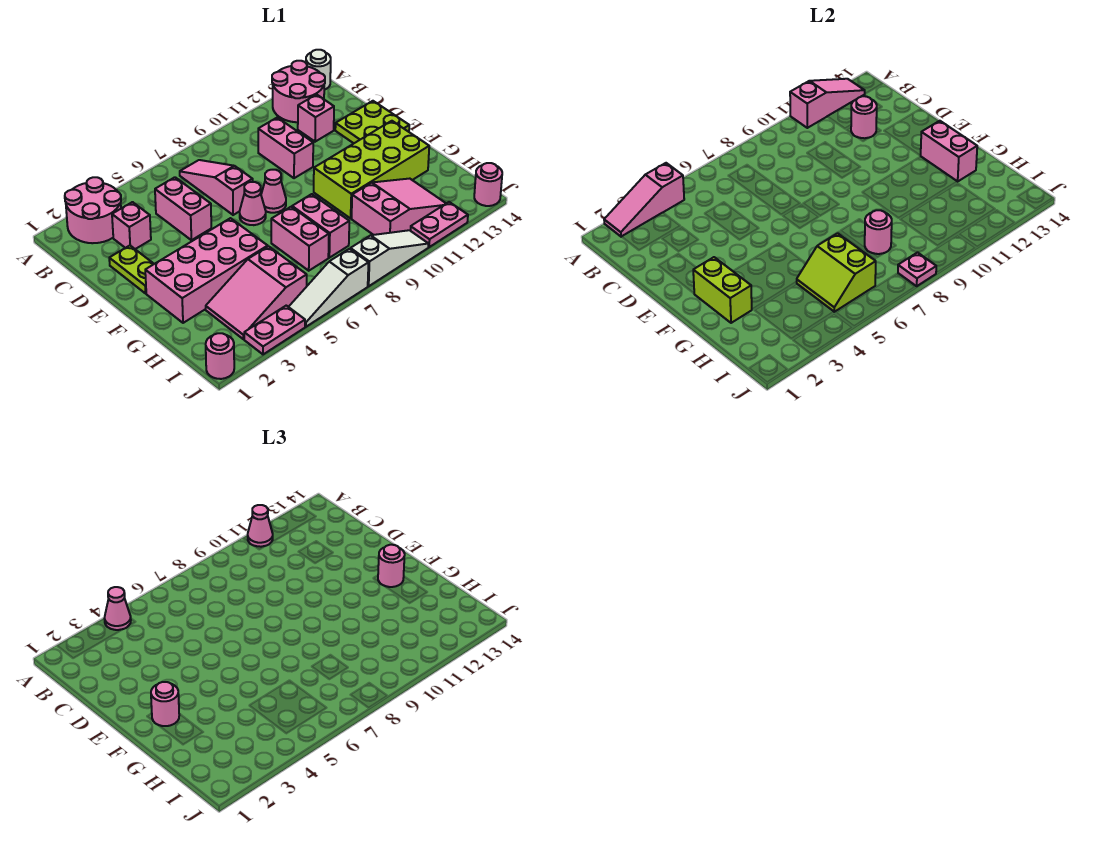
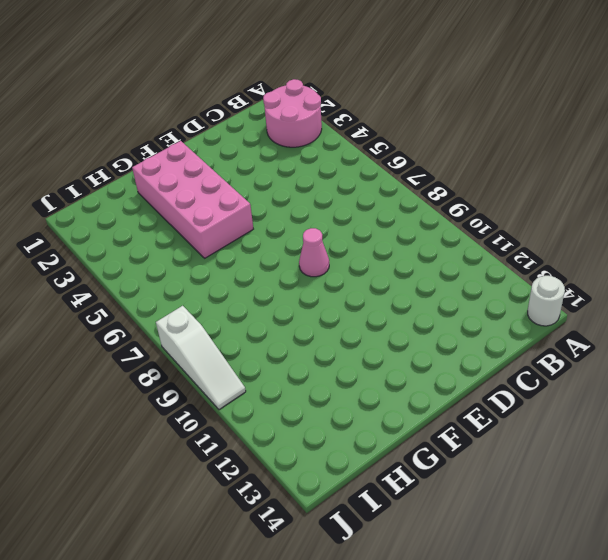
none -> pink round brick A12:B13 level 1
none -> pink slope B7:D7 level 1 top D
none -> pink brick C3 level 1
none -> pink brick C5:D5 level 1

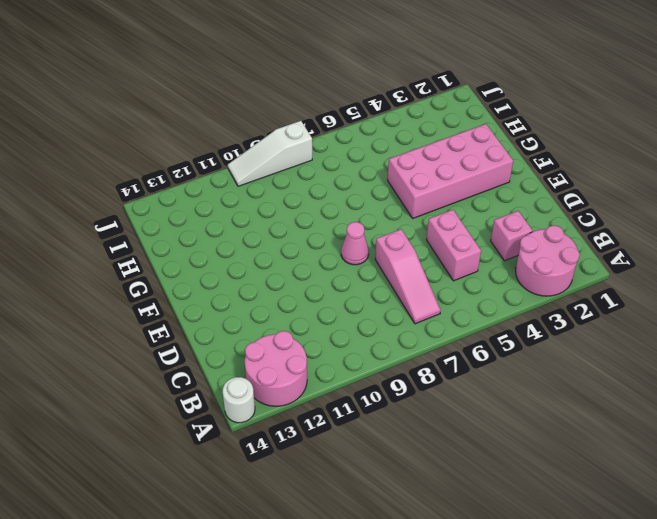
none -> pink brick C10:D10 level 1
none -> pink brick C12 level 1
none -> lime plate D2:E2 level 1
none -> lime plate D13:E14 level 1

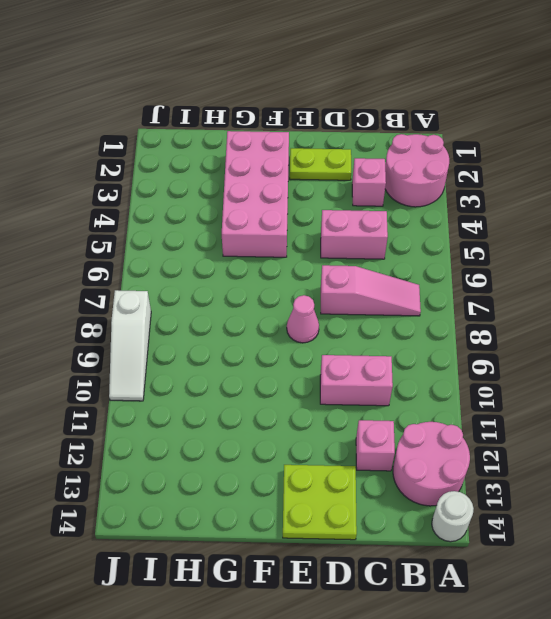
none -> pink cone E7 level 1
none -> lime brick F10:G13 level 1
none -> pink brick G7:H7 level 1
none -> pink brick G8:H8 level 1

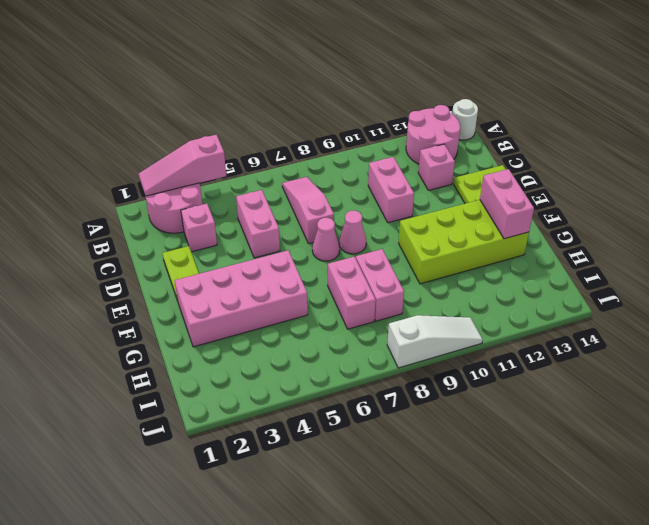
none -> pink slope H3:I5 level 1 top 5
none -> pink slope H10:I12 level 1 top 10
none -> pink round brick J1 level 1
none -> pink plate J3:J4 level 1

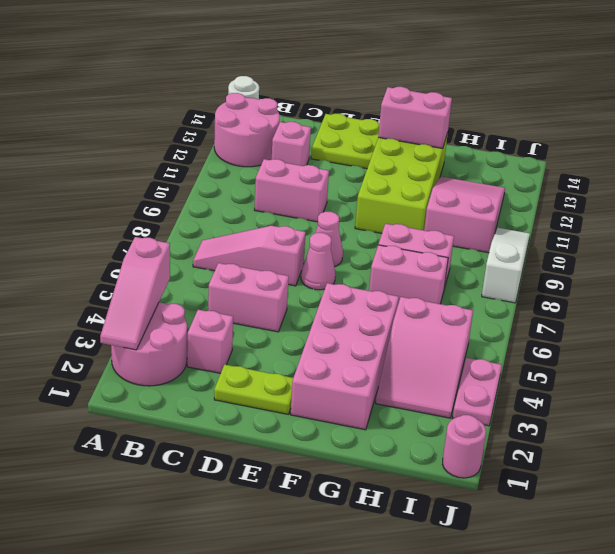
none -> white slope J5:J7 level 1 top 7
none -> pink plate J11:J12 level 1
none -> pink round brick J14 level 1
none -> pink slope A11:A13 level 2 top 11

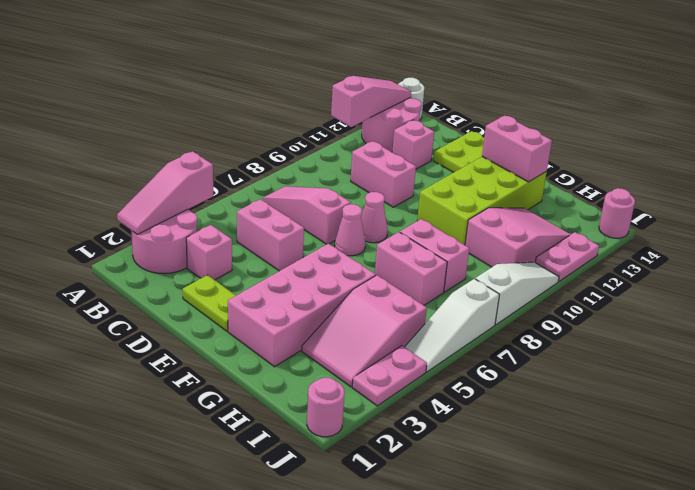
none -> pink round brick C12 level 2
none -> lime brick F2:G2 level 2
none -> lime slope H5:I6 level 2 top 6
none -> pink round brick H8 level 2

